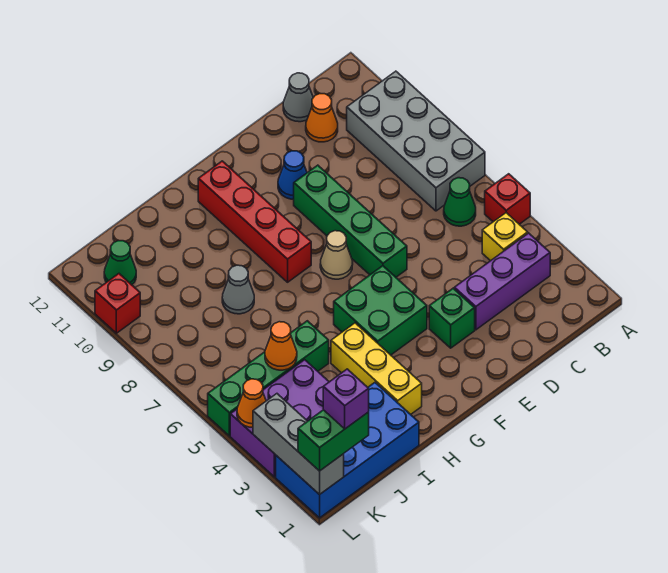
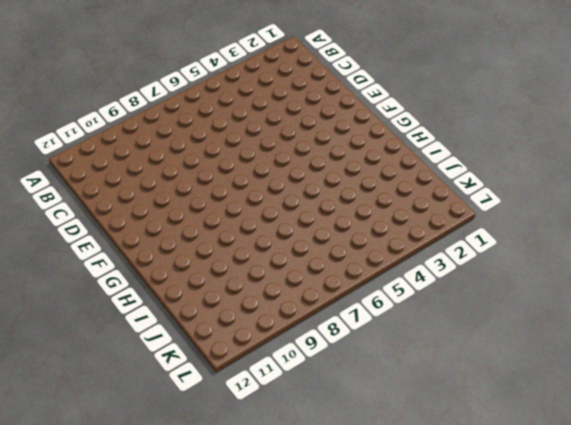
none -> red brick A5 level 1
none -> grey brick A7:B10 level 1
none -> purple brick B3:D3 level 1

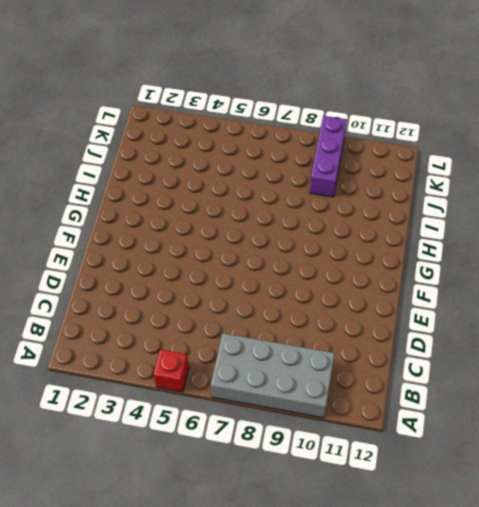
purple brick J9:L9 level 1 -> purple brick B3:D3 level 1
none -> yellow brick B4 level 1
none -> green cone B6 level 1
none -> orange cone C11 level 1

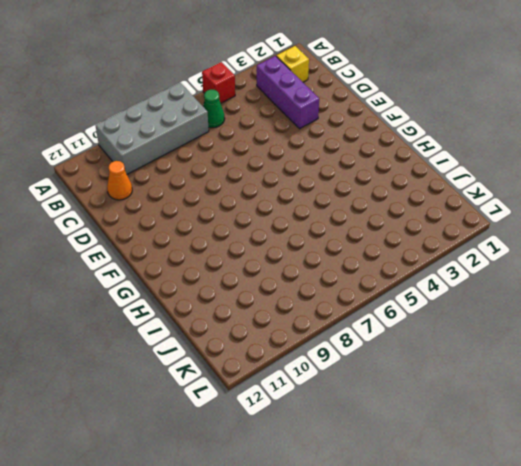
yellow brick B2 level 1 -> yellow brick B4 level 1
none -> grey cone C12 level 1
none -> green brick E3 level 1
none -> green brick E6:E9 level 1

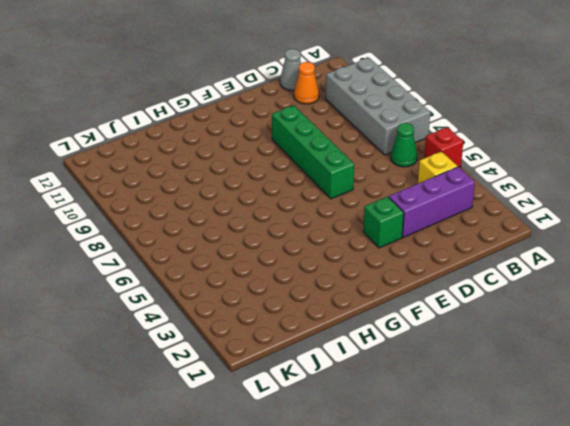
none -> blue cone E10 level 1
none -> green brick F4:G5 level 1
none -> tan cone F7 level 1

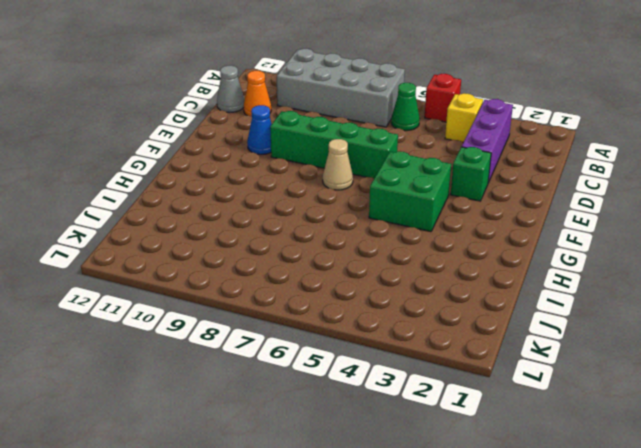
none -> red brick G8:G11 level 1
none -> yellow brick H2:H4 level 1
none -> blue brick I1:L2 level 1

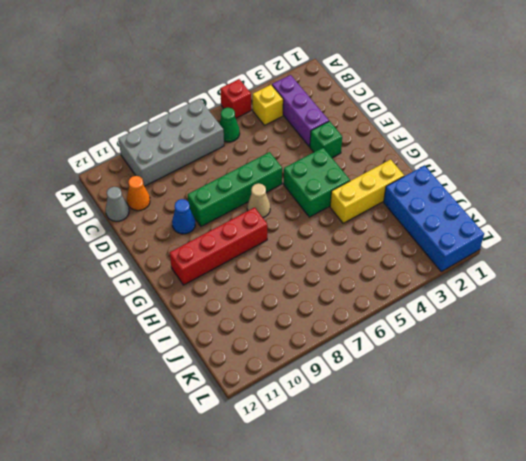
none -> green brick I5:L5 level 1
none -> grey cone I8 level 1
none -> purple brick J3:L4 level 1

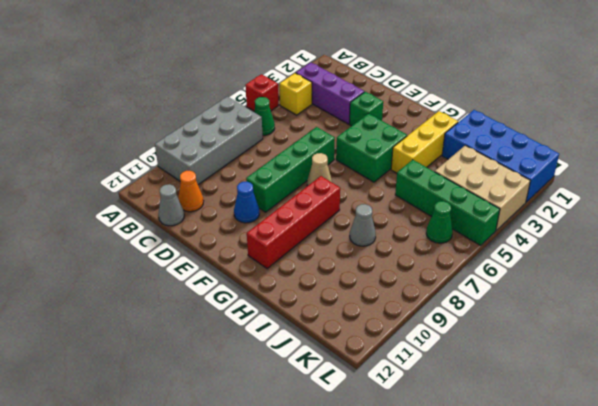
tan brick J3:L4 level 1 -> purple brick J3:L4 level 1
green cone K6 level 1 -> green cone K11 level 1
none -> red brick L10 level 1
none -> orange cone J5 level 2
none -> grey brick L1:L3 level 2

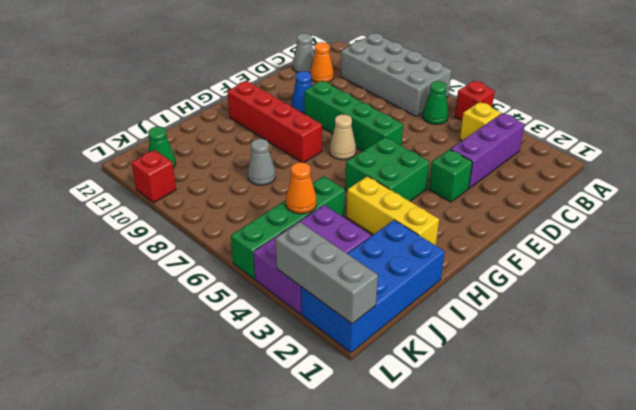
none -> orange cone L4 level 2
none -> green brick K1:L1 level 3
none -> purple brick K1 level 4

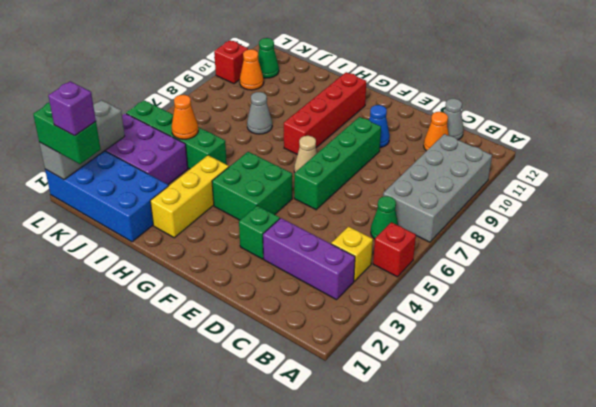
orange cone K10 level 1 -> orange cone L4 level 2

